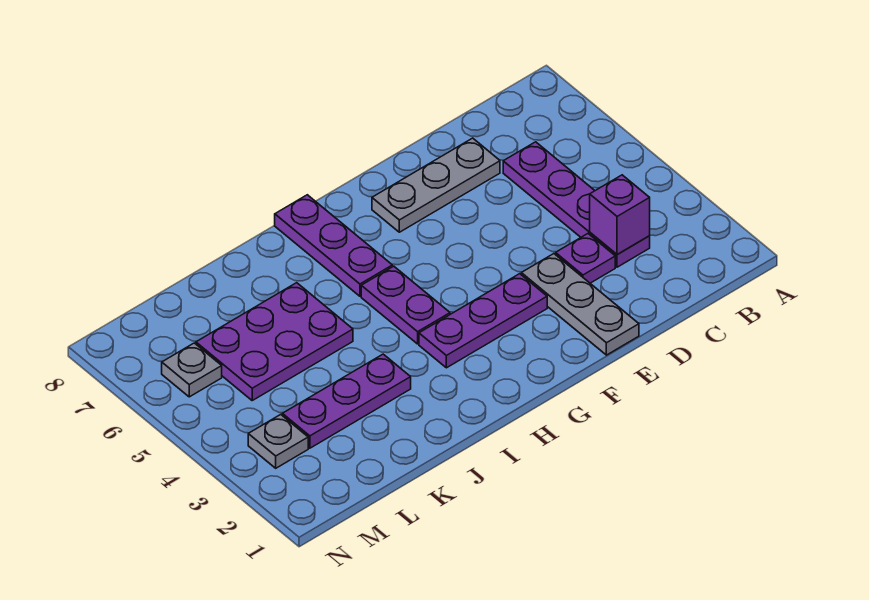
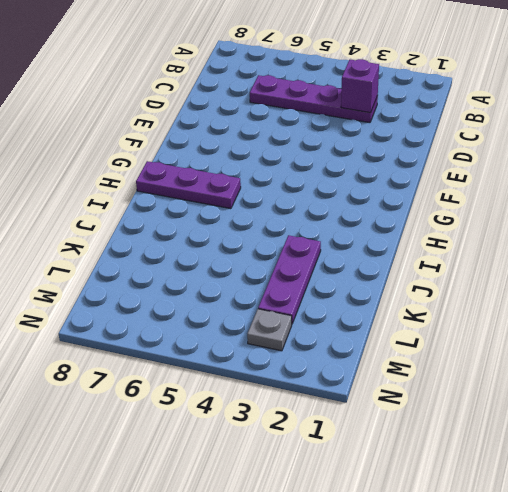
none -> purple plate D3 level 1
none -> grey plate D7:F7 level 1
none -> grey plate E1:E3 level 1

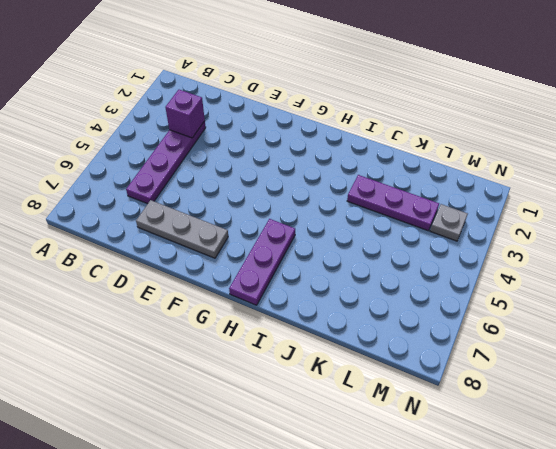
none -> purple plate D3 level 1
none -> grey plate E1:E3 level 1
none -> purple plate F3:H3 level 1

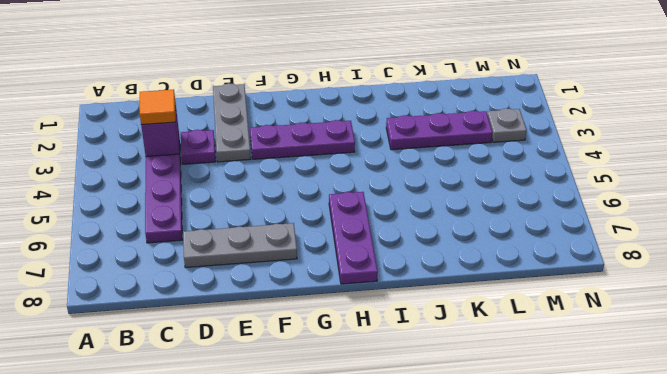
orange tile C3 level 3 -> none
none -> purple plate H4:H5 level 1
none -> purple plate J5:L6 level 1
none -> grey plate M6 level 1

